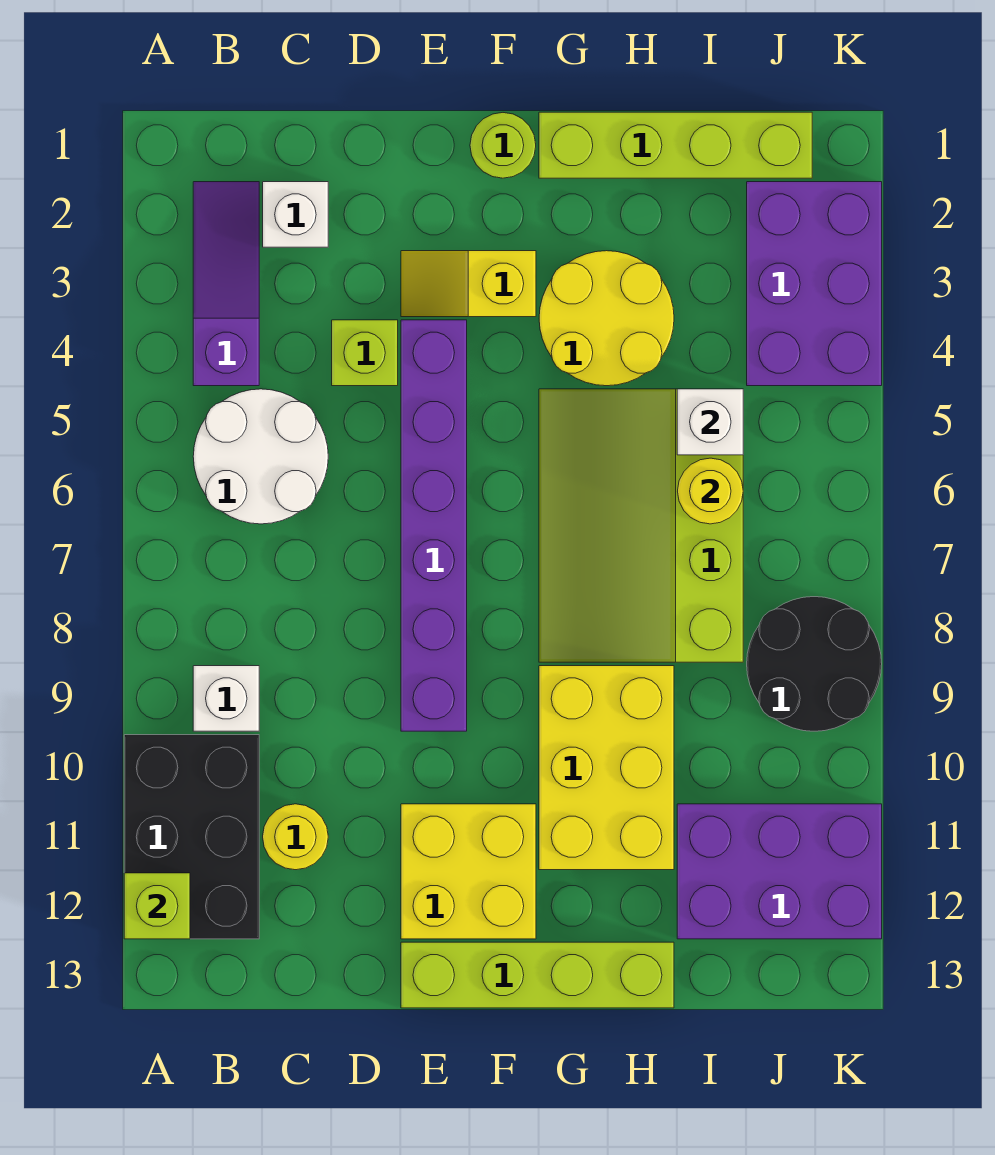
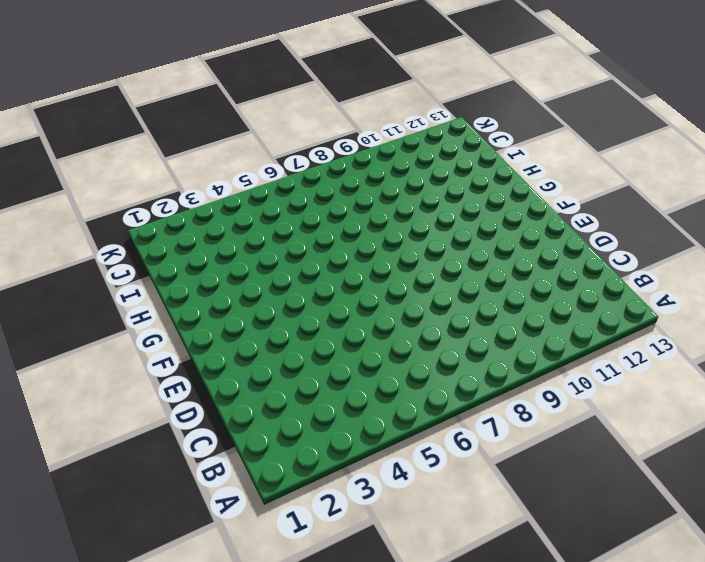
none -> black brick A10:B12 level 1
none -> purple slope B2:B4 level 1 top 4
none -> white round brick B5:C6 level 1

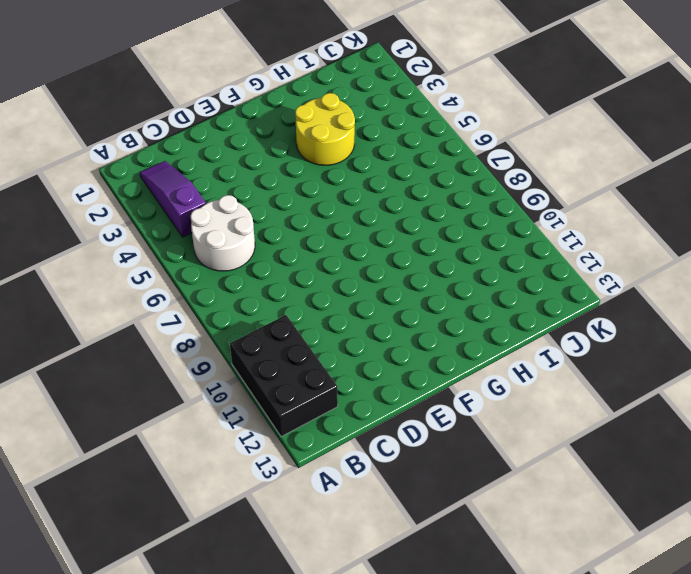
none -> white brick B9 level 1
none -> white brick C2 level 1
none -> yellow round brick C11 level 1

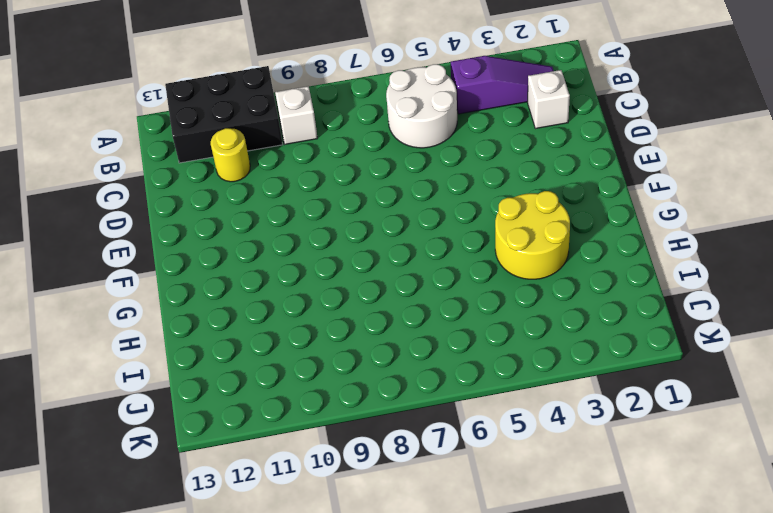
none -> lime brick D4 level 1
none -> yellow slope E3:F3 level 1 top F
none -> purple brick E4:E9 level 1

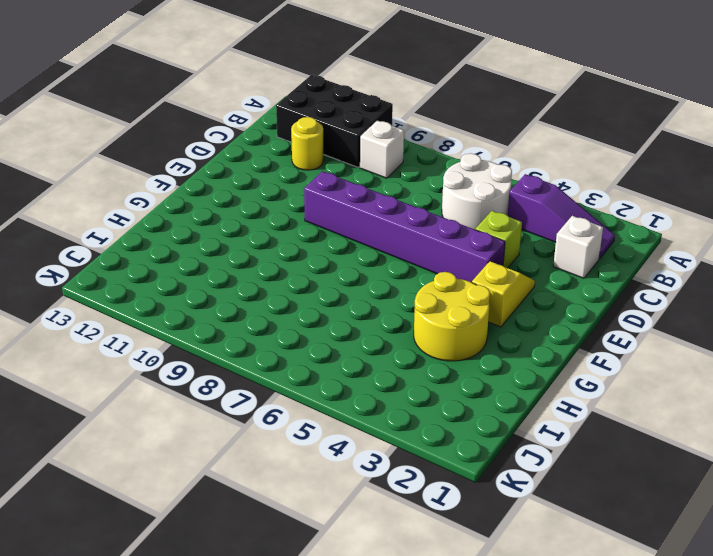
none -> yellow brick E11:F12 level 1
none -> lime brick E13:H13 level 1
none -> lime round brick F1 level 1

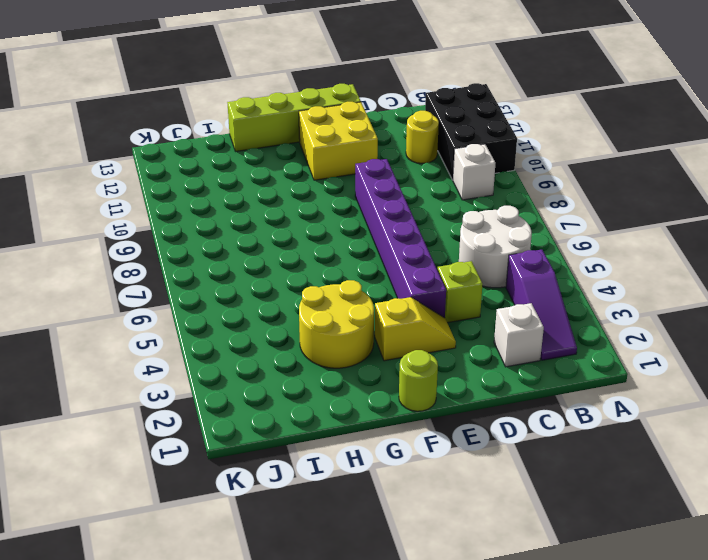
none -> lime brick G1:J1 level 1
none -> lime slope G5:I8 level 1 top I
none -> yellow brick G9:H11 level 1

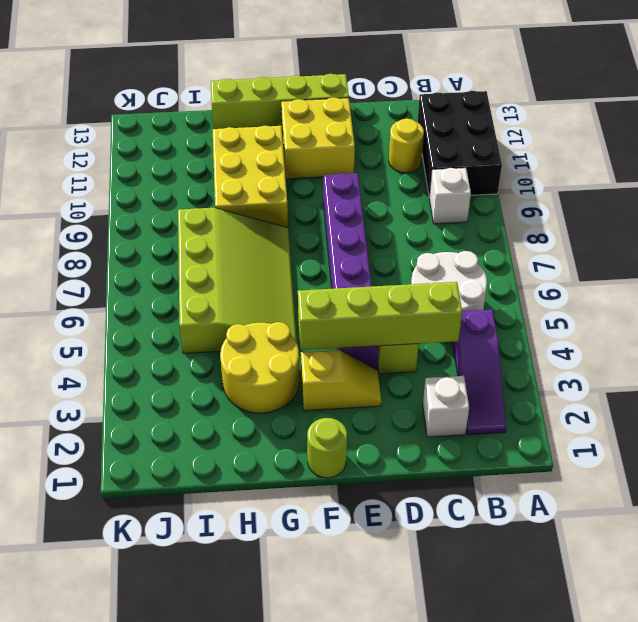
lime brick C4:F4 level 2 -> lime brick G1:J1 level 1
none -> purple brick I11:K12 level 1
none -> purple brick J2:K4 level 1
none -> black round brick J8:K9 level 1

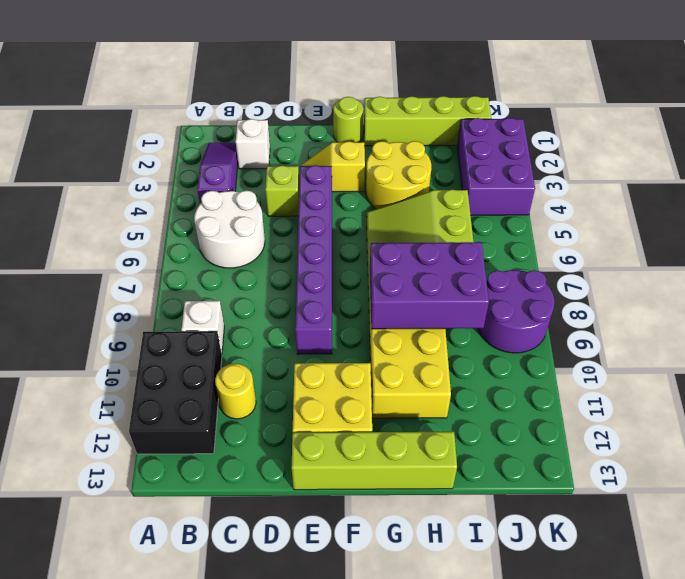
purple brick G8:I9 level 2 -> purple brick I11:K12 level 1
purple round brick J8:K9 level 1 -> black round brick J8:K9 level 1
none -> lime brick A12 level 2
none -> white brick I5 level 2
none -> yellow round brick I6 level 2

